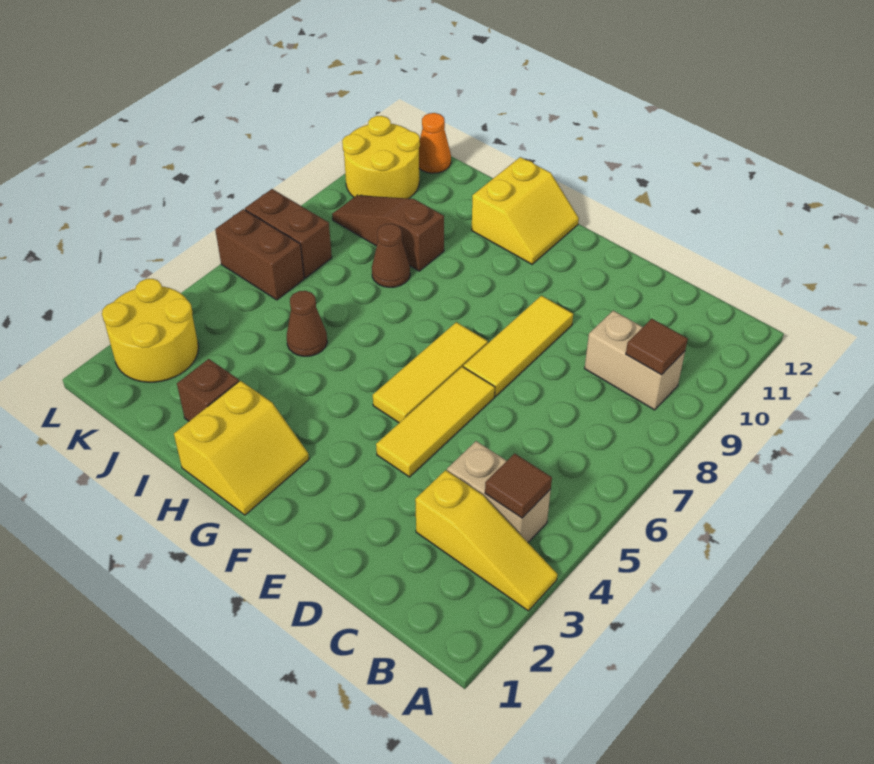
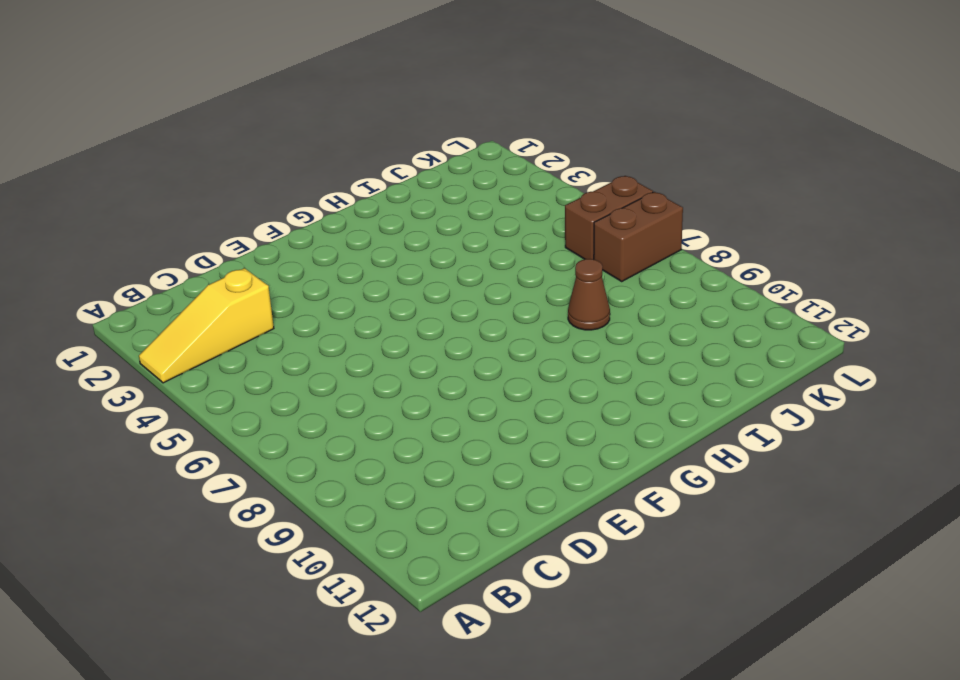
none -> tan brick B4:C4 level 1
none -> tan brick B9:C9 level 1
none -> yellow tile E4:E6 level 1

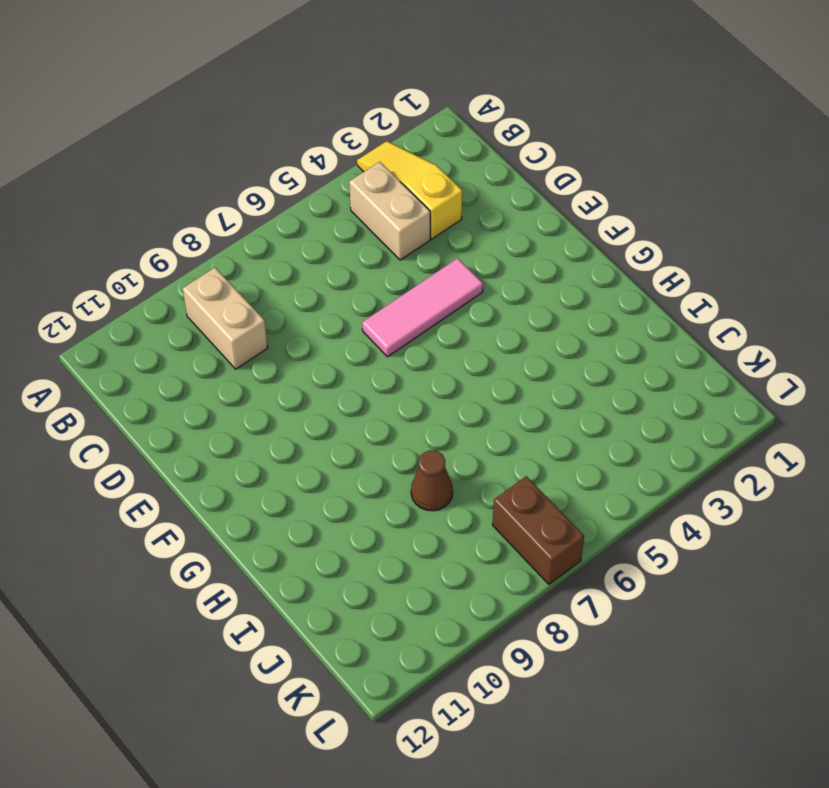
pink tile E4:E6 level 1 -> yellow tile E4:E6 level 1
none -> yellow tile E7:E9 level 1
none -> yellow tile F5:F7 level 1
none -> yellow slope G1:H2 level 1 top H

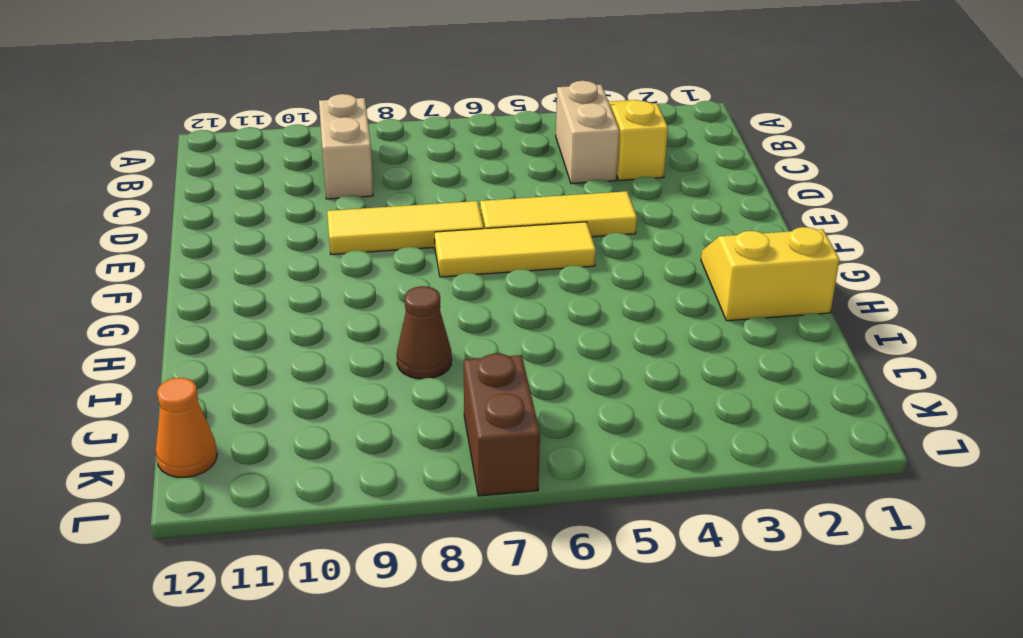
none -> yellow slope G11:H12 level 1 top H
none -> brown brick I2 level 1
none -> brown cone I5 level 1

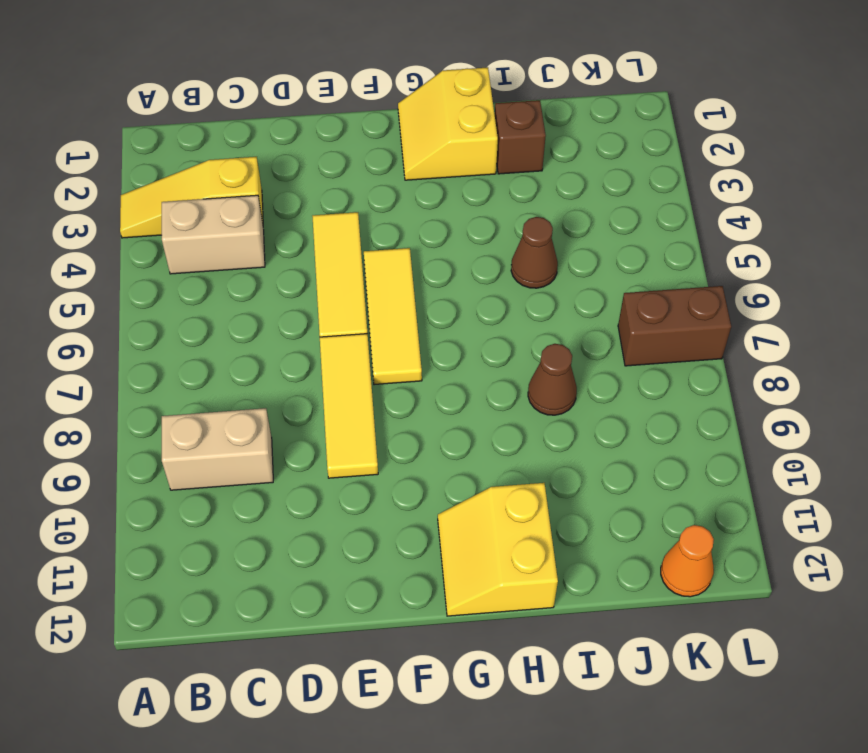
none -> brown slope I9:K9 level 1 top I
none -> yellow round brick K2:L3 level 1
none -> brown brick K6:L6 level 1

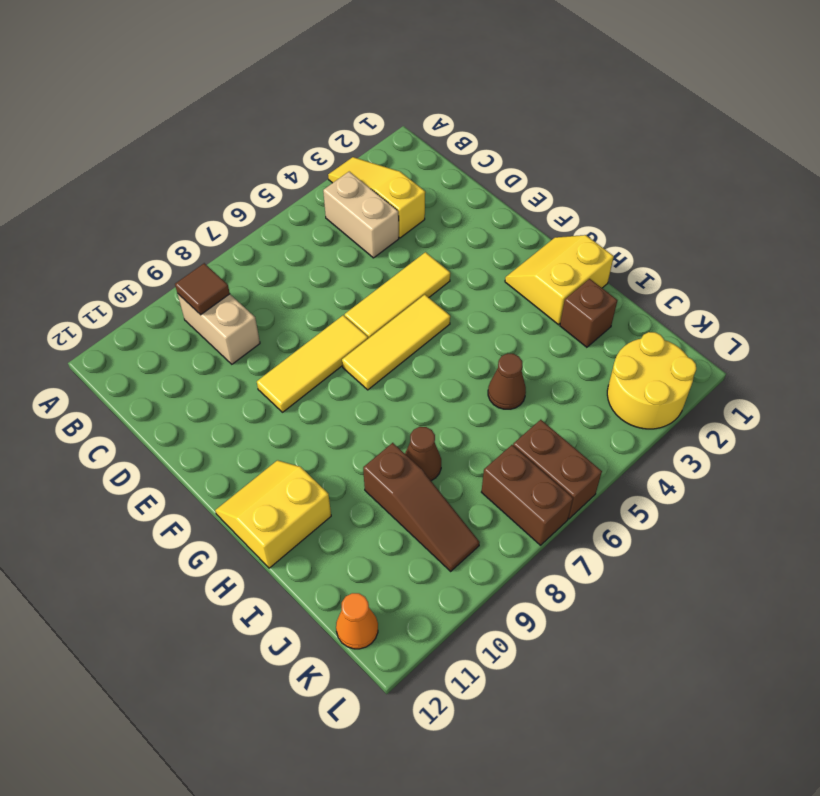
none -> yellow round brick K10:L11 level 1
none -> brown tile B4 level 2

